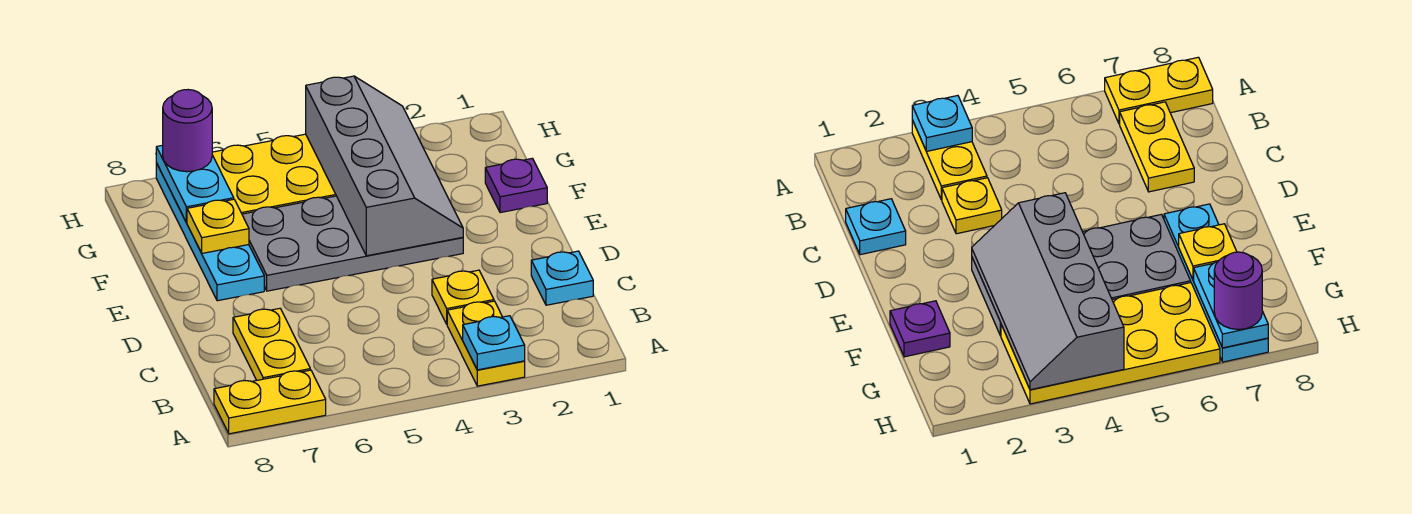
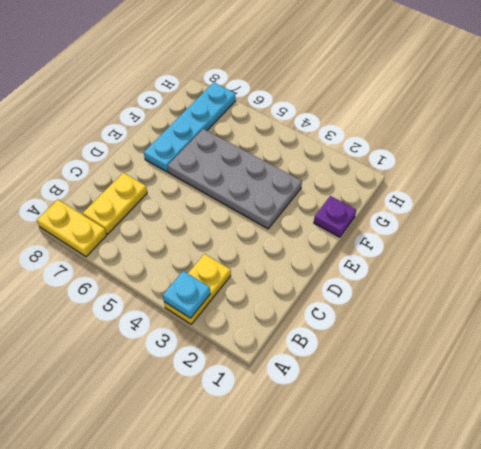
none -> cyan plate C1 level 1
none -> yellow plate C3 level 1
none -> yellow plate G3:H6 level 1

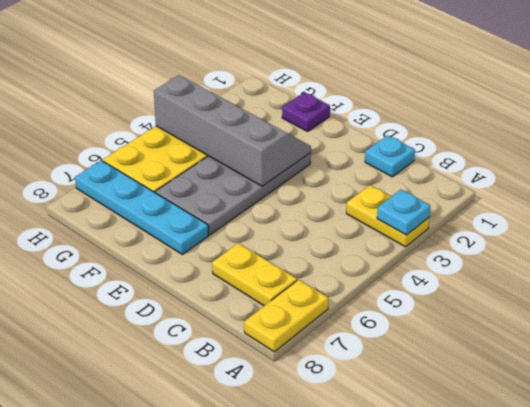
none -> yellow plate C3 level 1
none -> yellow plate F7 level 2
none -> cyan plate G7:H7 level 2

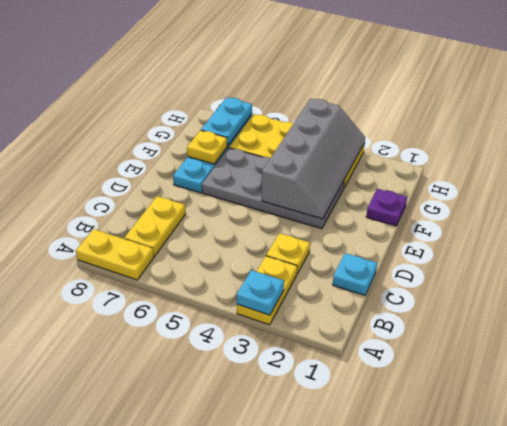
none -> purple round brick H7 level 3

